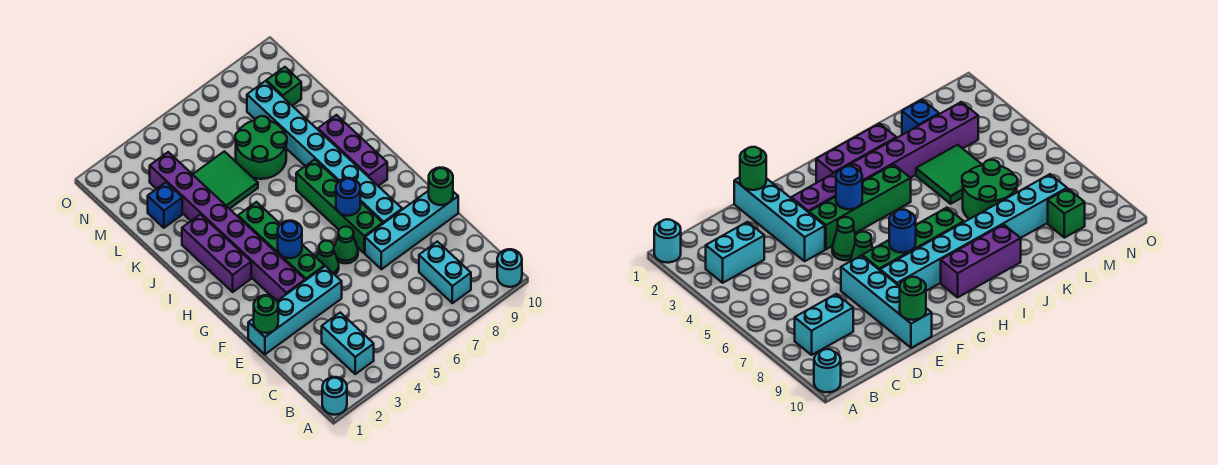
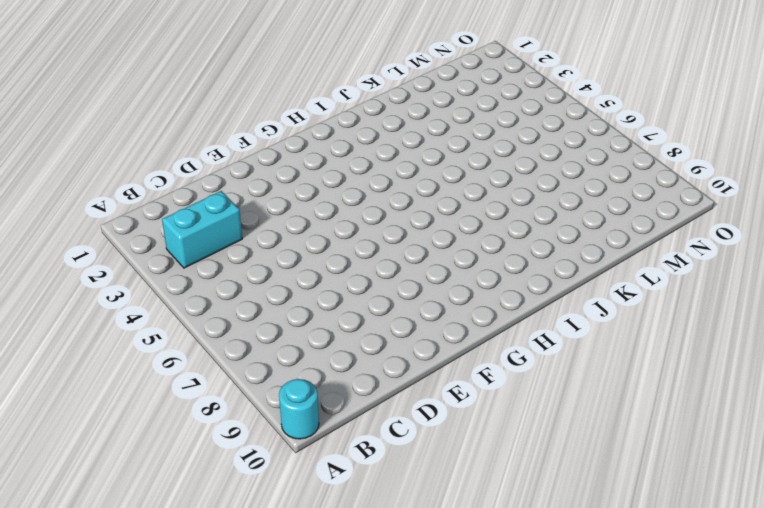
none -> cyan round brick A1 level 1
none -> cyan brick B8:C8 level 1
none -> cyan brick E1:E4 level 1

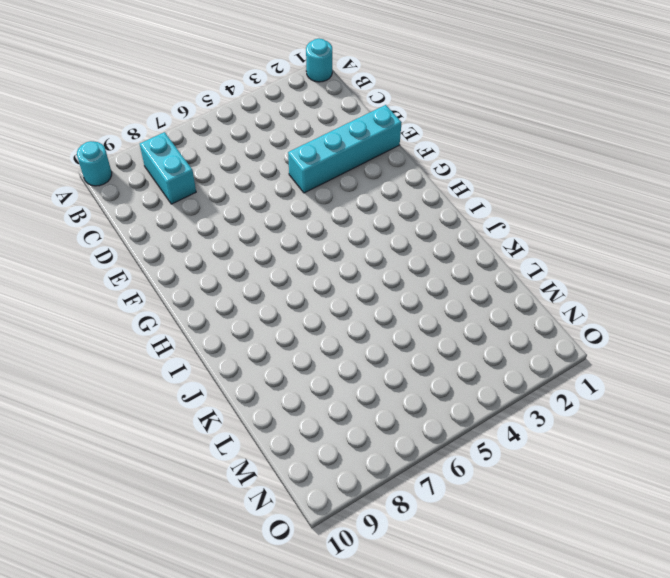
none -> cyan brick B3:C3 level 1
none -> cyan brick E7:E10 level 1
none -> purple brick F3:M3 level 1

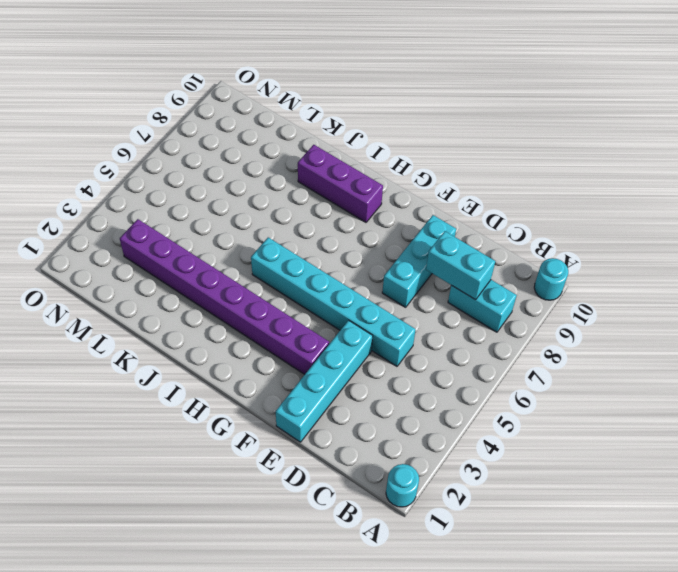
cyan brick C8:D8 level 2 -> cyan brick B3:C3 level 1
cyan brick D5:I5 level 1 -> green cone F5 level 1
cyan brick E7:E9 level 1 -> cyan brick E7:E10 level 1
none -> green brick F4:I4 level 1
none -> green cone F6 level 1
none -> green brick F7:I7 level 1

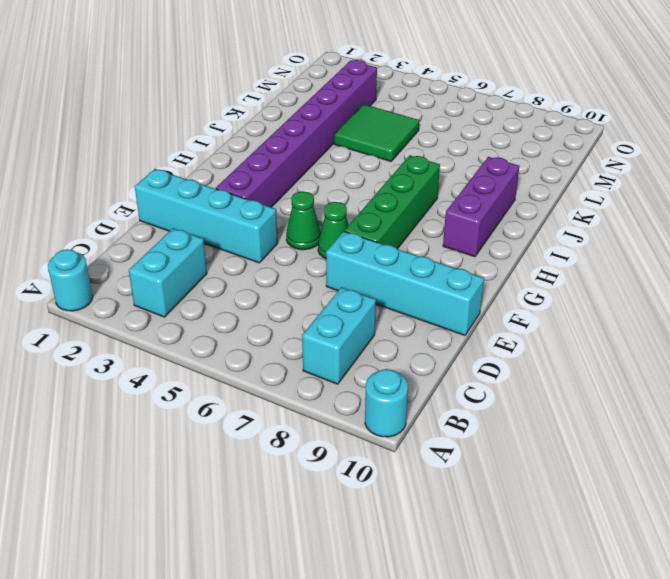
none -> green brick F4:I4 level 1
none -> cyan brick F8:M8 level 1
none -> purple brick H2:J2 level 1

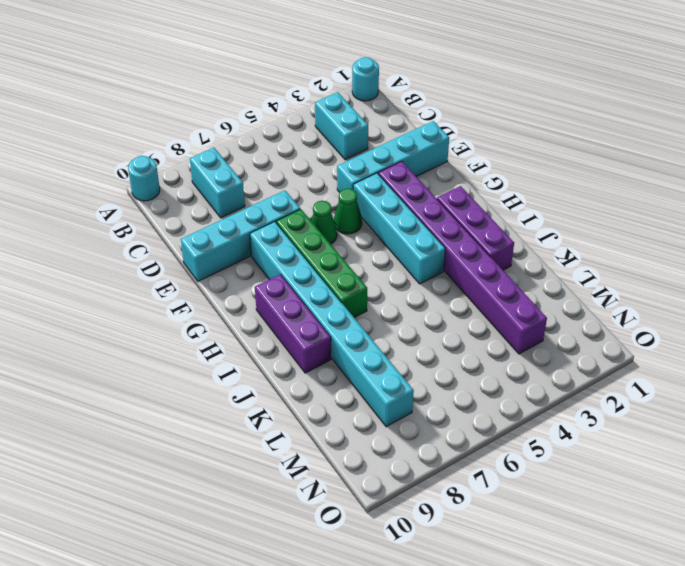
cyan brick F4:I4 level 1 -> green brick F4:I4 level 1
none -> green tile K4:L5 level 1
none -> green round brick K6:L7 level 1
none -> blue brick L2 level 1

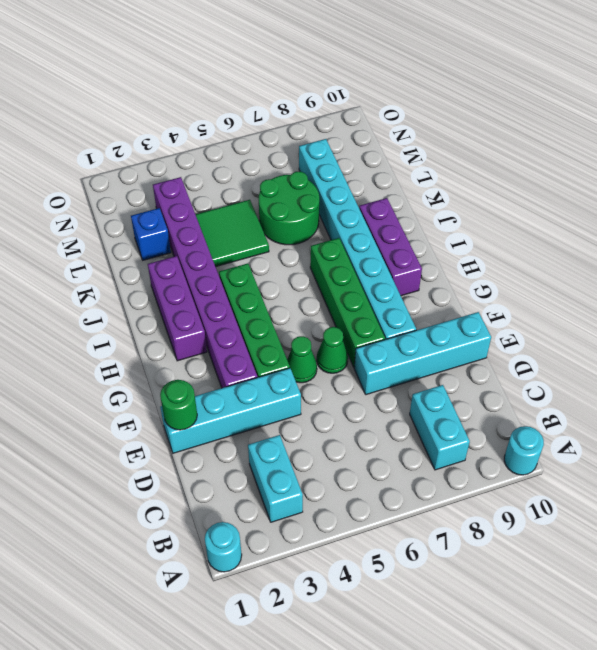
none -> green brick M9 level 1
none -> green round brick E10 level 2
none -> blue round brick G4 level 2

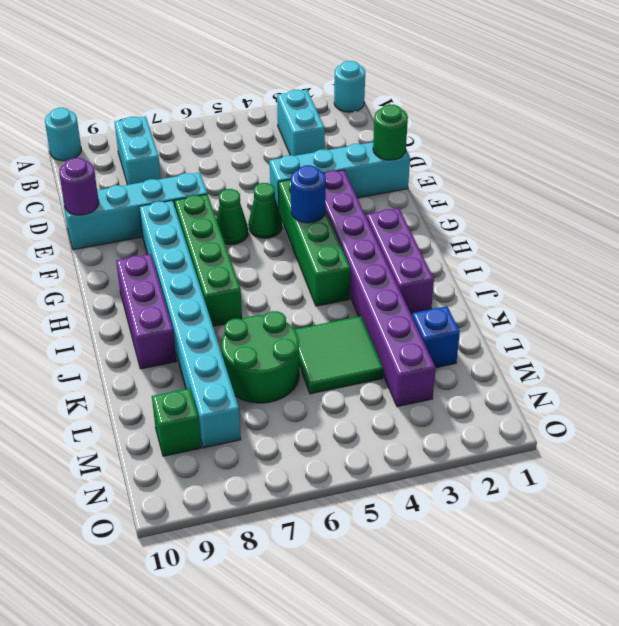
purple round brick E10 level 2 -> green round brick E10 level 2
none -> blue round brick G7 level 2

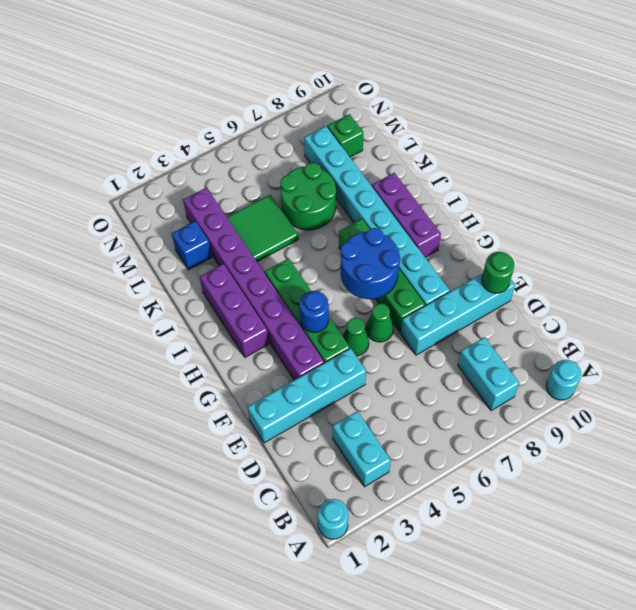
blue round brick G6:H7 level 2 -> blue round brick G7 level 2
none -> green round brick E1 level 2

